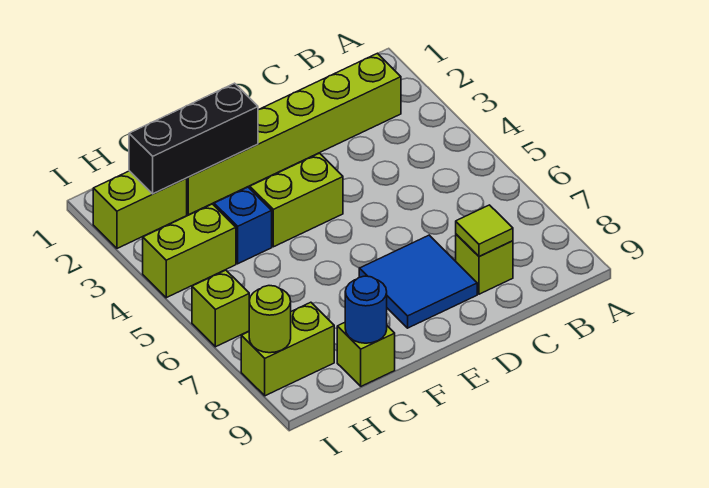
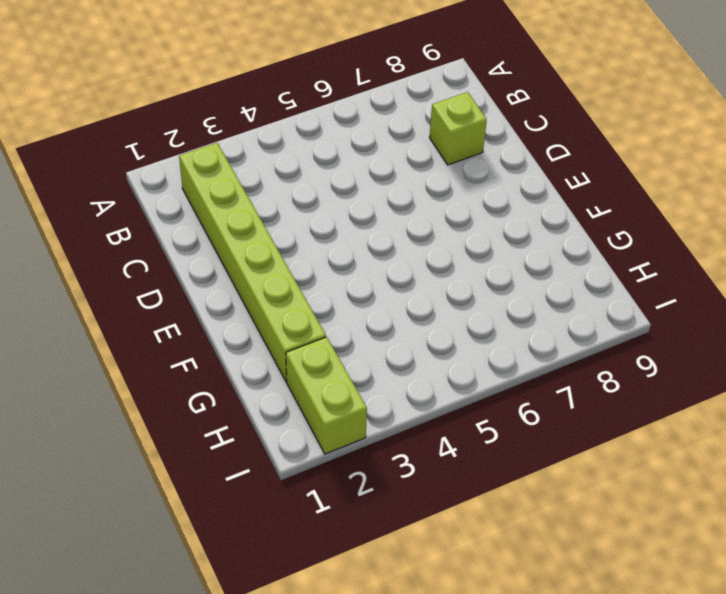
none -> blue tile D7:E8 level 1
none -> lime brick E4:F4 level 1
none -> blue brick G4 level 1

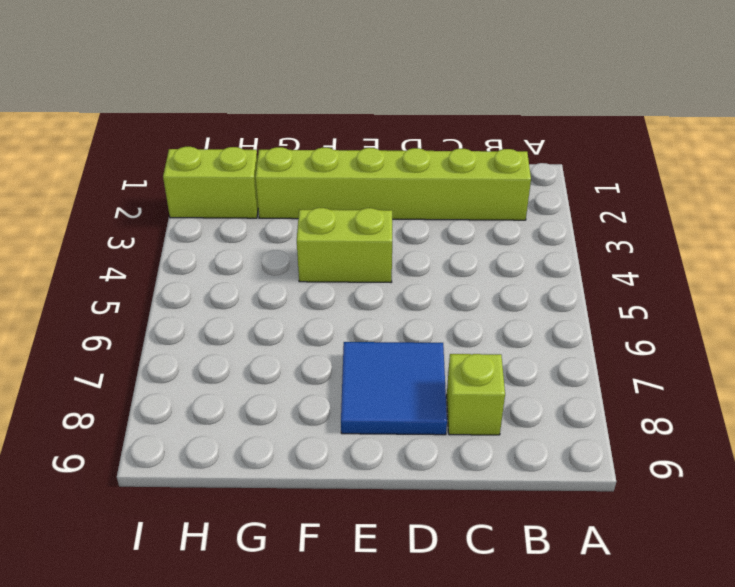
none -> blue brick G4 level 1
none -> lime brick G9 level 1
none -> lime brick H4:I4 level 1

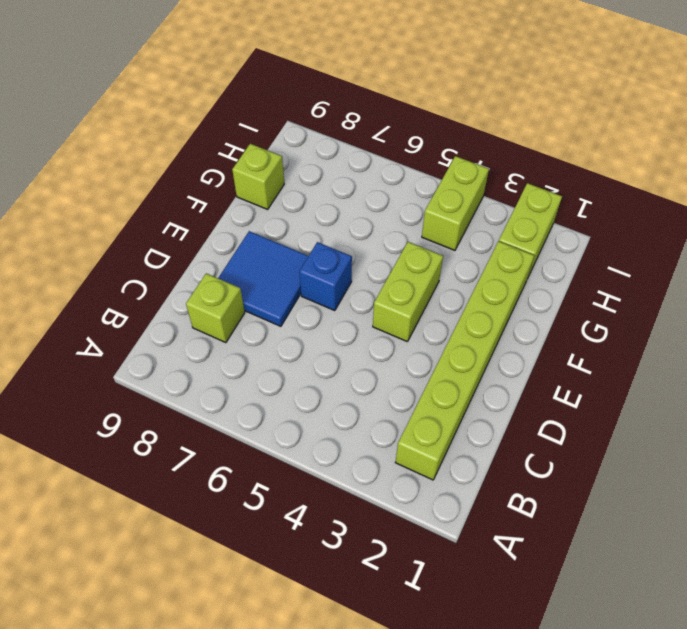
blue brick E6 level 1 -> blue brick G4 level 1
none -> lime brick H8:I8 level 1
none -> lime brick I6 level 1
none -> lime tile C8 level 2

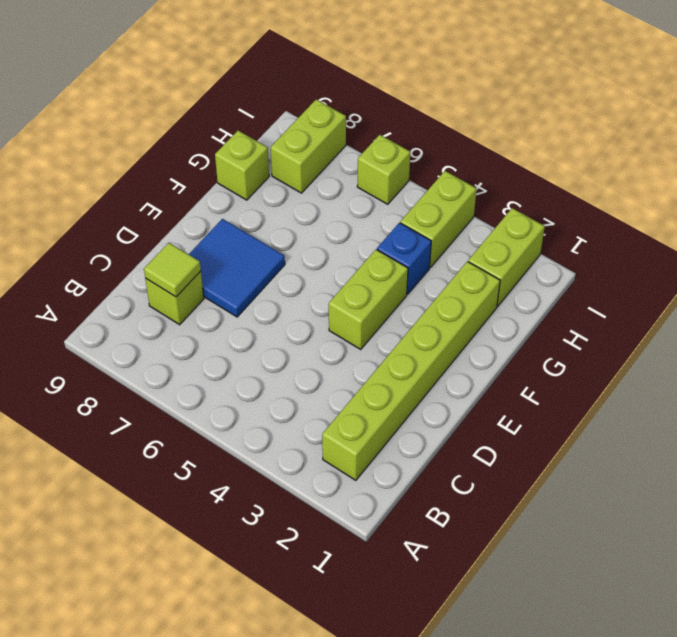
none -> black brick F2:H2 level 2
none -> blue round brick G9 level 2
none -> lime round brick I8 level 2

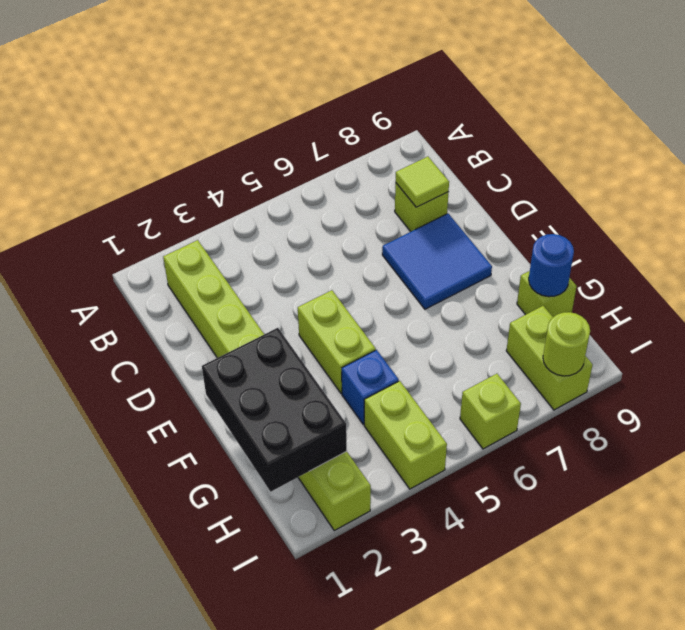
black brick F1:H2 level 2 -> black brick F2:H2 level 2

